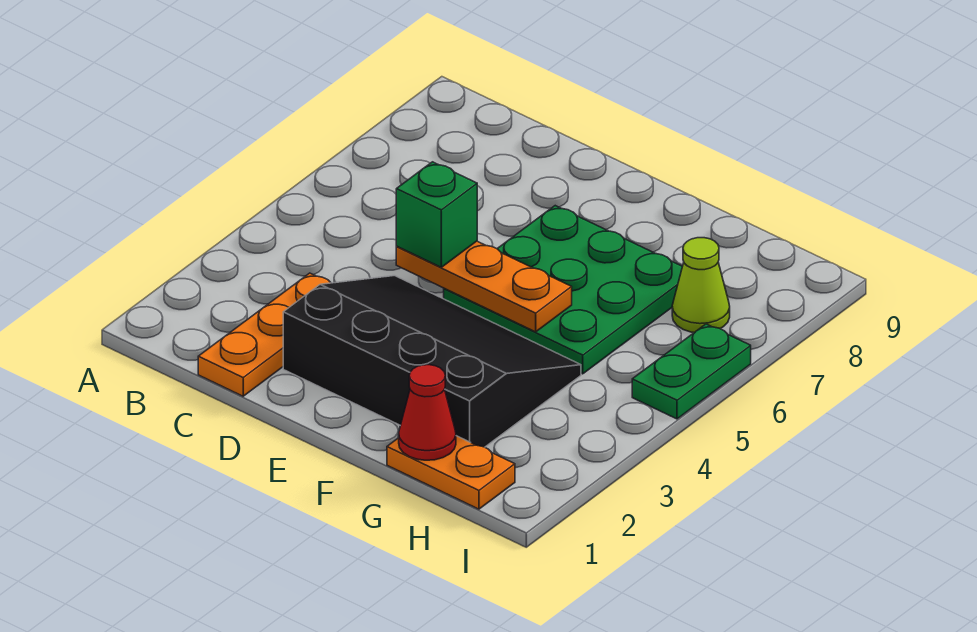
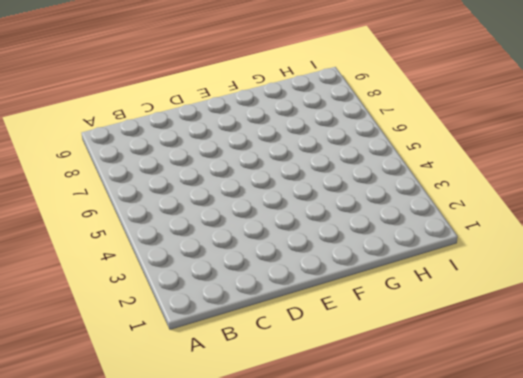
none -> orange plate C1:C3 level 1
none -> black slope D2:G4 level 1 top 2

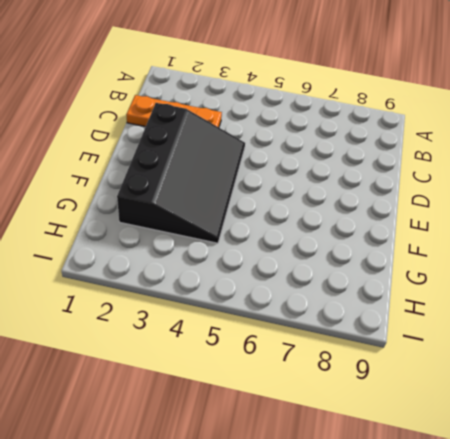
none -> green plate E5:G7 level 1
none -> orange plate G1:H1 level 1

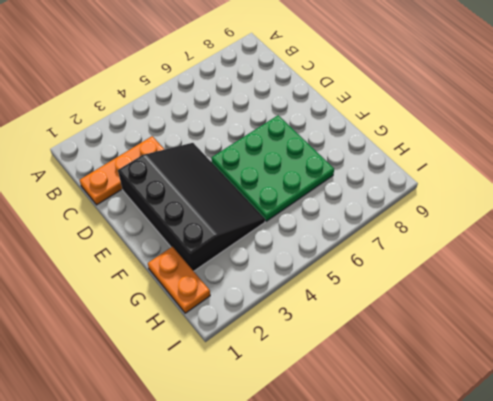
none -> lime cone H7 level 1
none -> green plate I5:I6 level 1

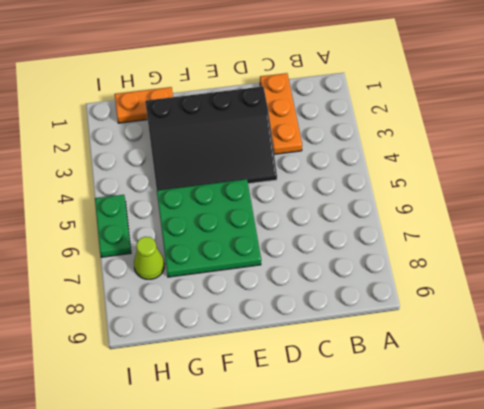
none -> orange plate D5:F5 level 2
none -> red cone G1 level 2

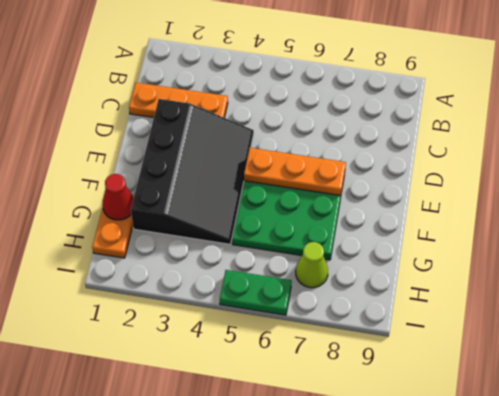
orange plate E5:E7 level 2 -> orange plate D5:F5 level 2
none -> green brick D5 level 3

